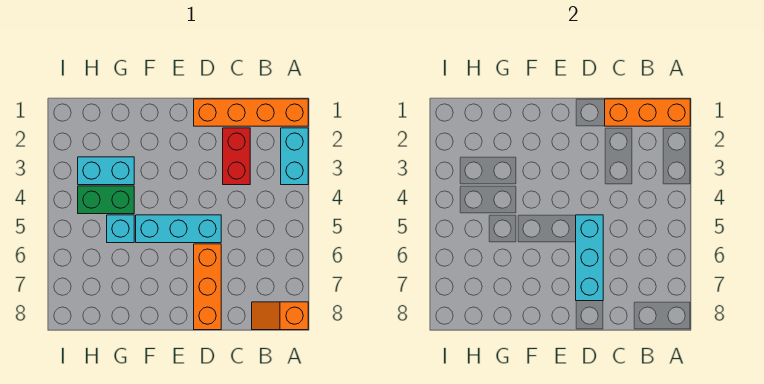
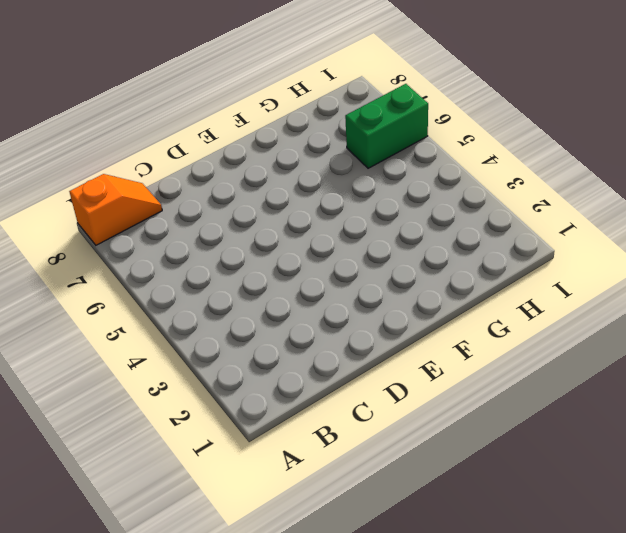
green brick H6:I6 level 1 -> green brick G4:H4 level 1
none -> orange brick A1:D1 level 1
none -> cyan brick A2:A3 level 1

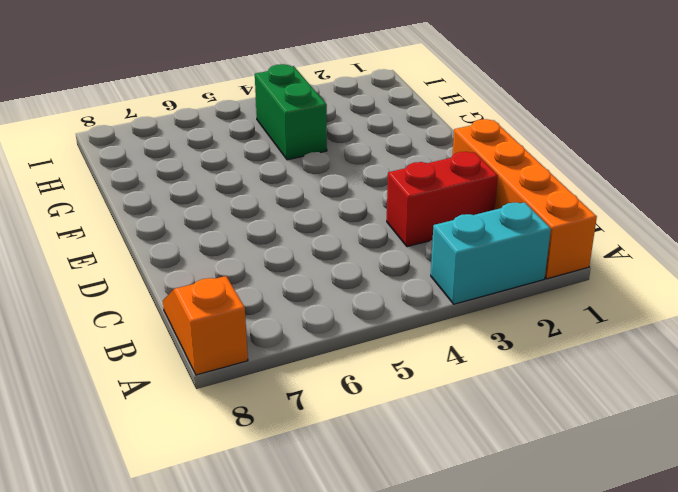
none -> cyan brick D5:F5 level 1
none -> orange brick D6:D8 level 1

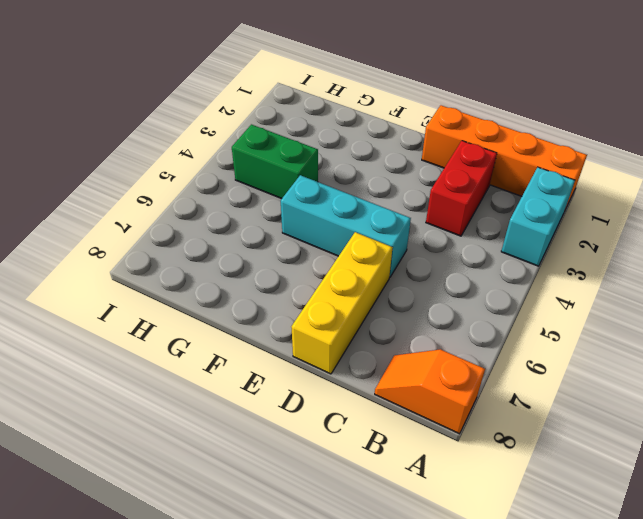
yellow brick D6:D8 level 1 -> orange brick D6:D8 level 1
none -> cyan brick G3:H3 level 1
none -> cyan brick G5 level 1

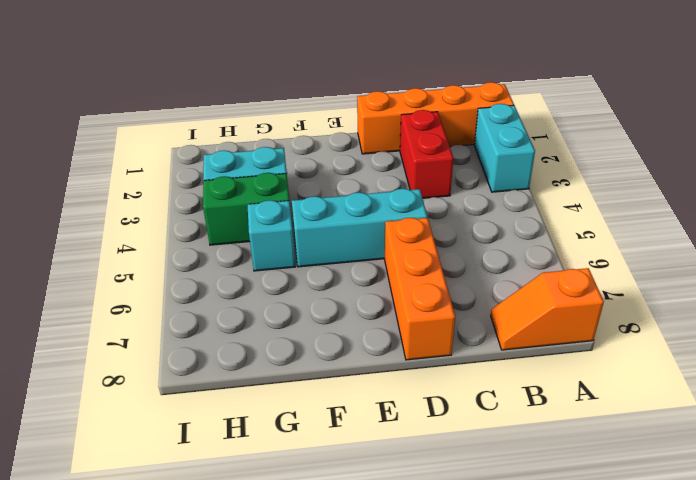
none -> orange brick A1:C1 level 2
none -> cyan brick D5:D7 level 2

